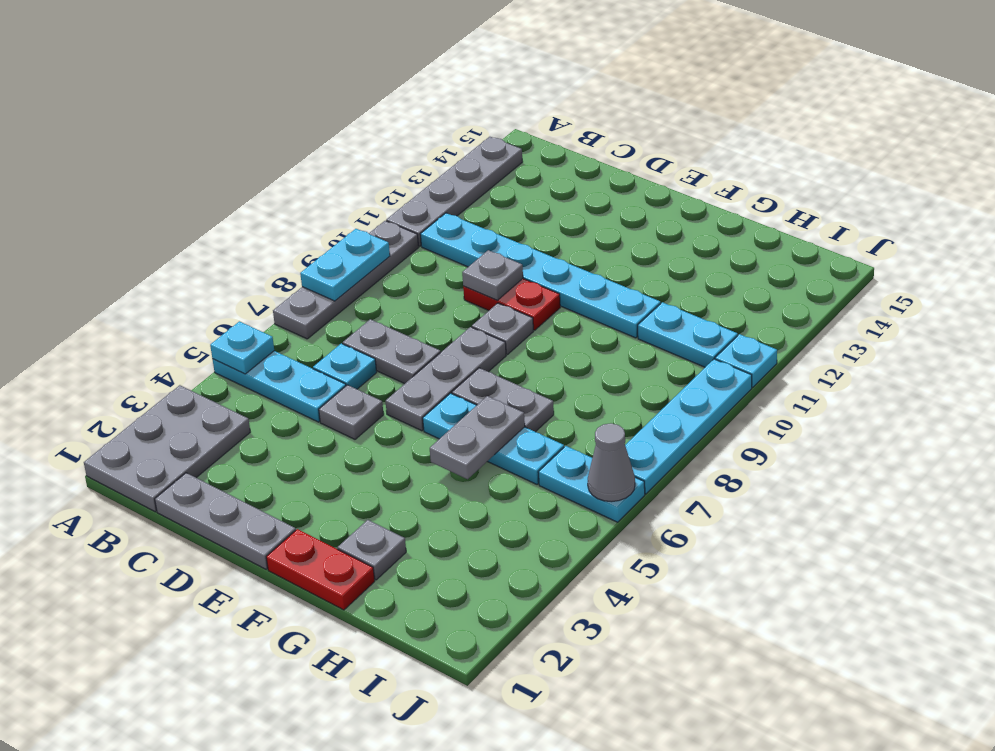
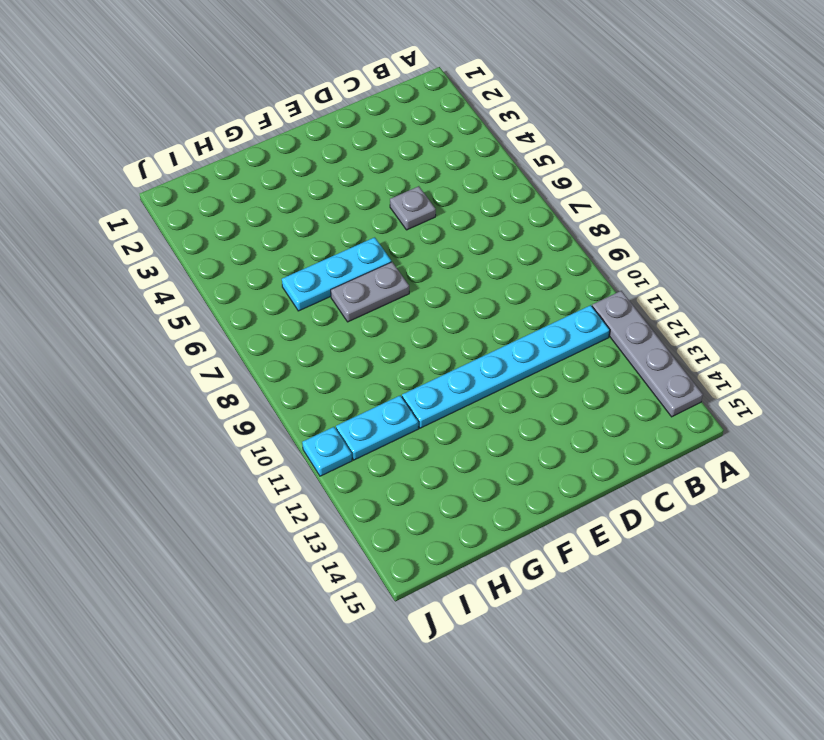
none -> grey plate A1:B3 level 1
none -> cyan plate A5:C5 level 1
none -> grey plate A7:A10 level 1

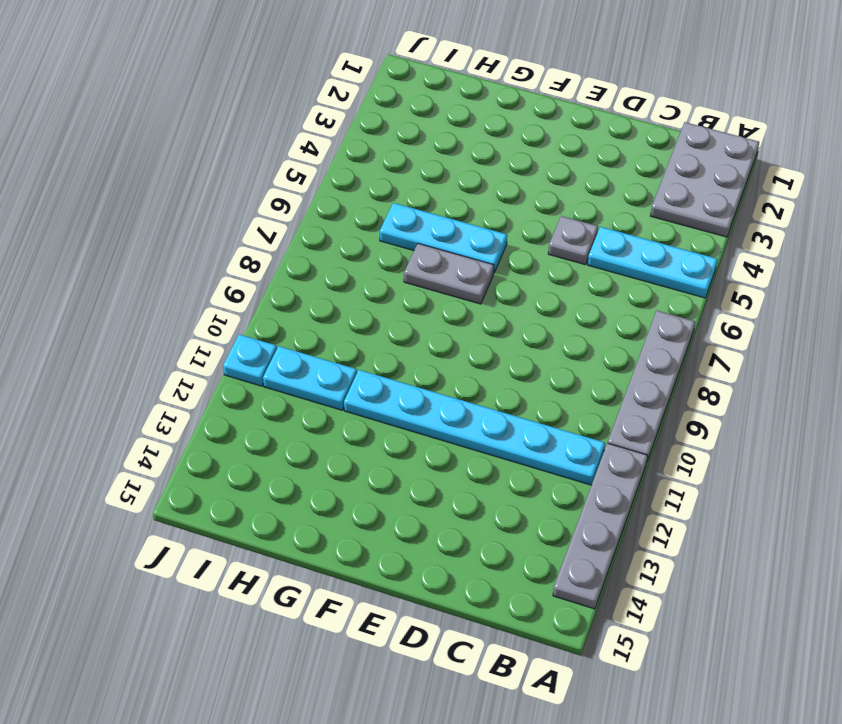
none -> grey plate C1:E1 level 1
none -> cyan plate C6 level 1
none -> grey plate C7:D7 level 1

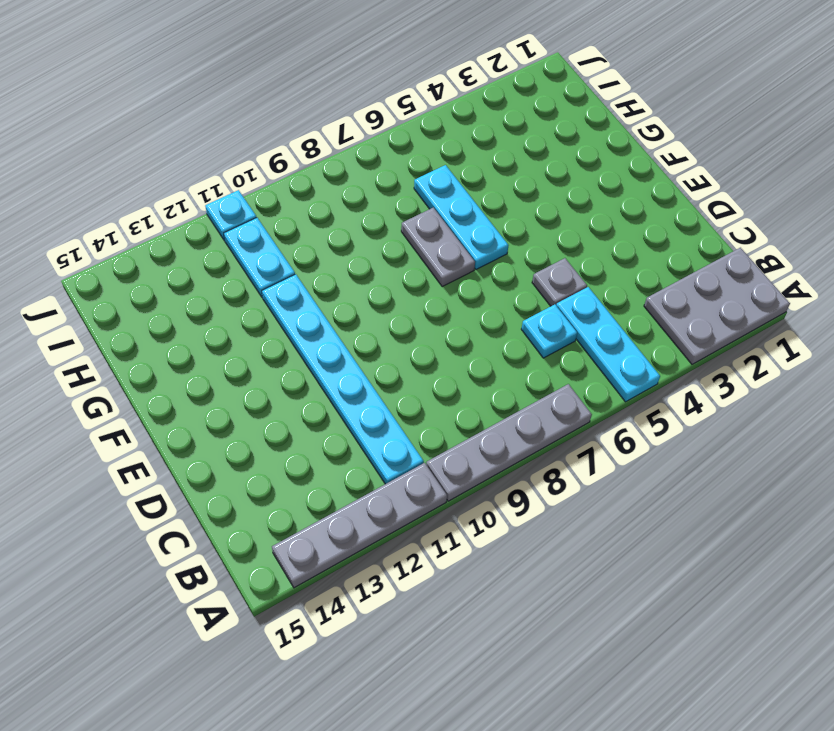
none -> grey plate C1:E1 level 1
none -> grey plate C7:D7 level 1
none -> red plate D10:E10 level 1

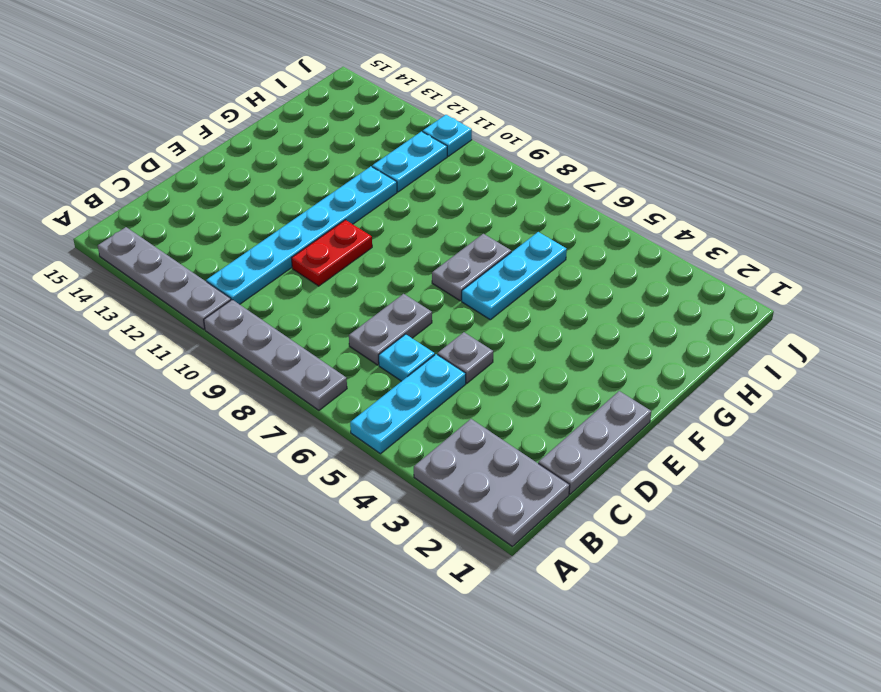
none -> grey plate E6:E8 level 1
none -> grey plate E9 level 1
none -> red plate F1:G1 level 1

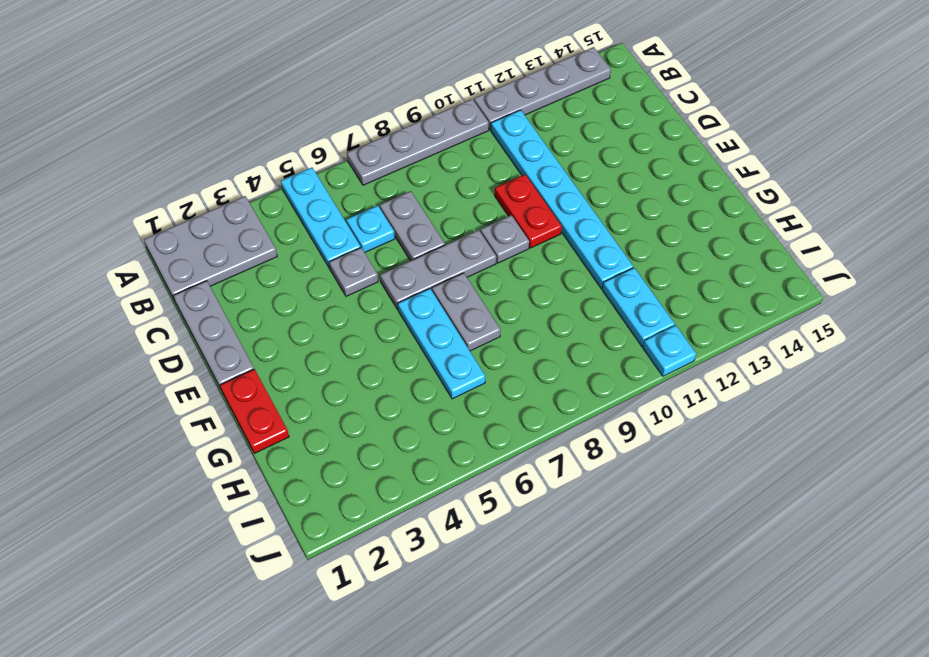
none -> grey plate G2 level 1
none -> cyan plate I6:J6 level 1
none -> cyan plate J7:J10 level 1

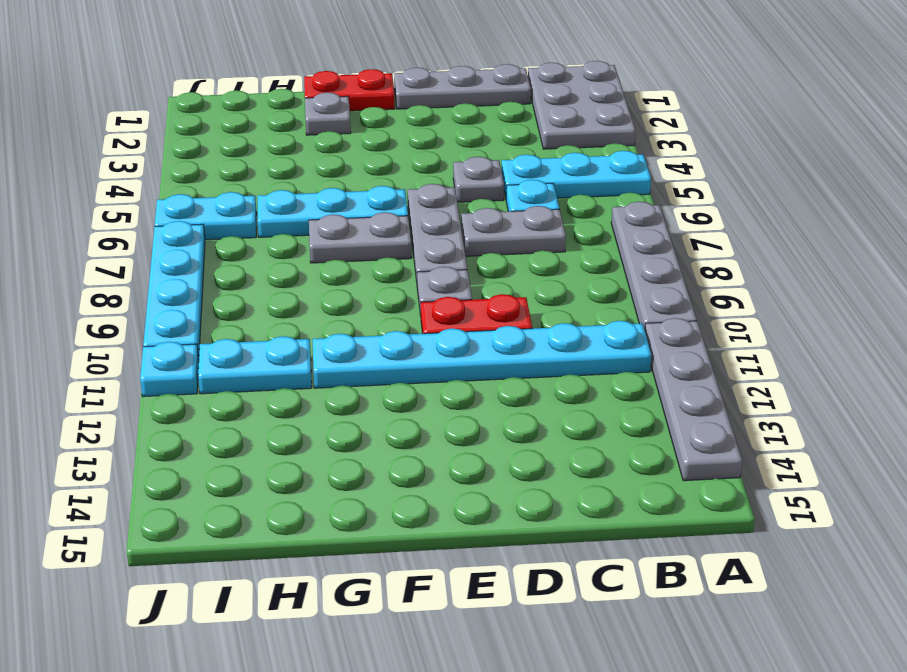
none -> cyan plate A5 level 2
none -> cyan plate A8:A9 level 2
none -> grey plate D10 level 2

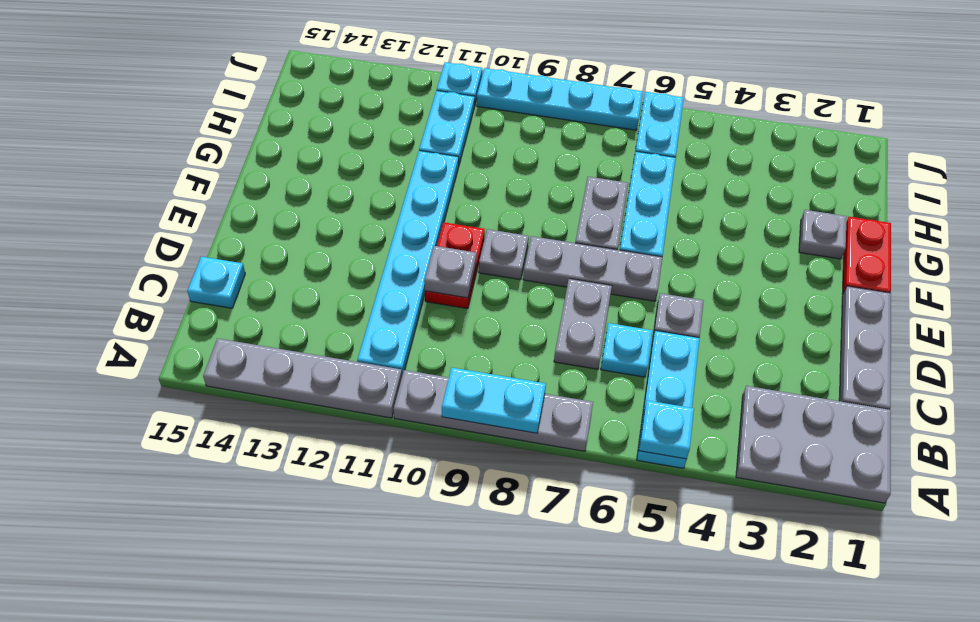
cyan plate C15 level 1 -> none
none -> grey plate G5:G6 level 2
none -> grey cone J6 level 2

